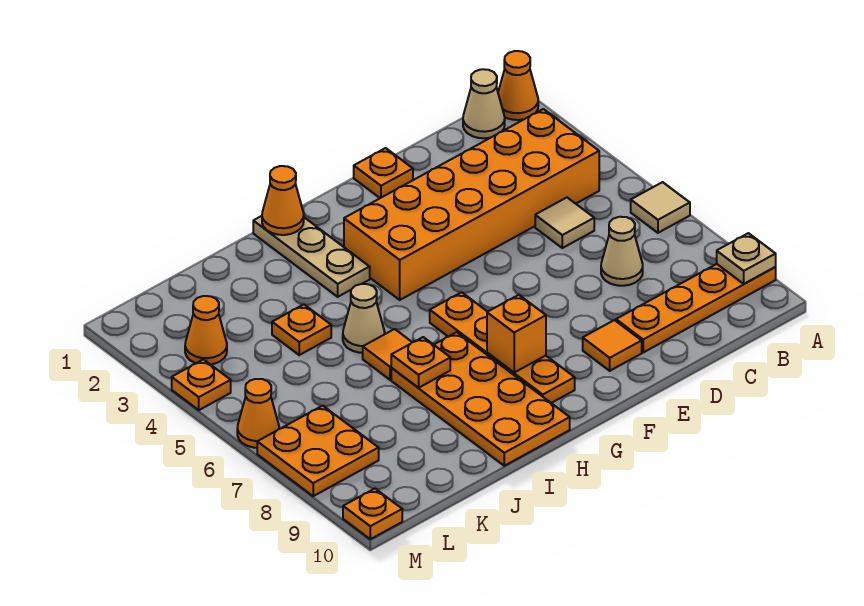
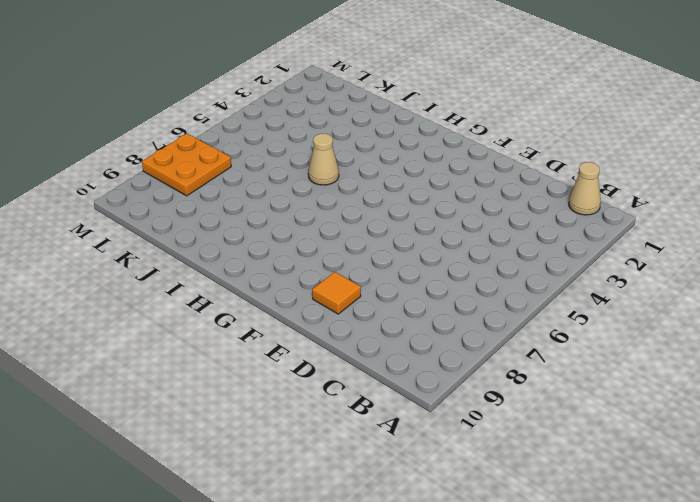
none -> orange cone A1 level 1
none -> tan tile A6 level 1
none -> orange plate A9:D9 level 1

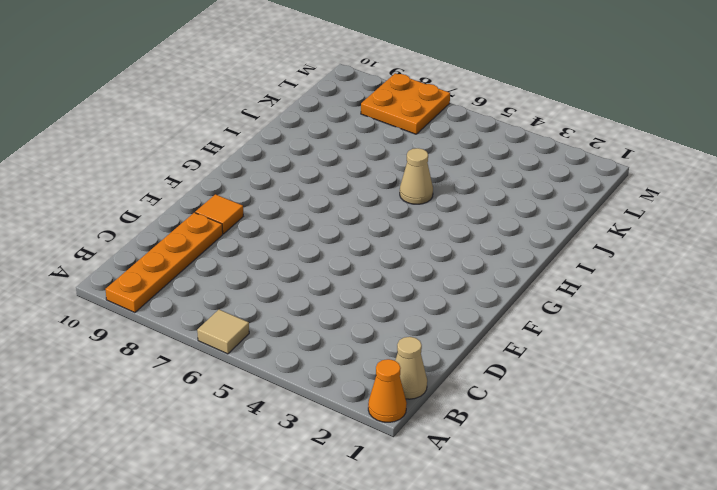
none -> orange brick B3:G4 level 1
none -> tan tile C5 level 1
none -> tan cone C7 level 1

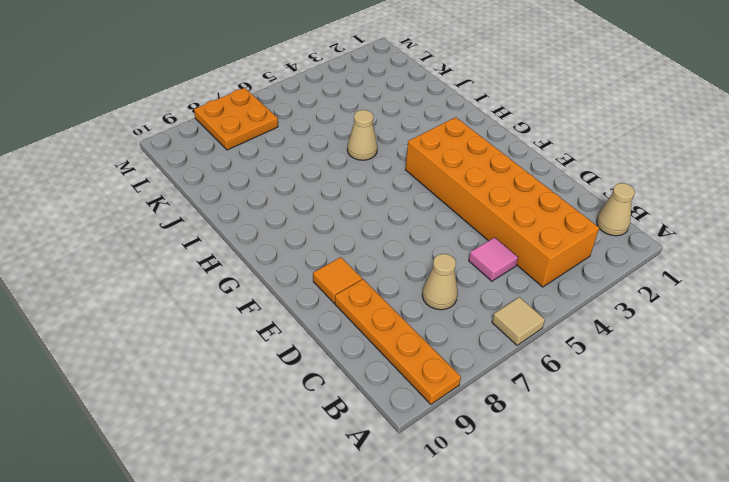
pink tile C5 level 1 -> tan tile C5 level 1
none -> orange cone A1 level 1
none -> orange plate E1 level 1
none -> orange plate G6:G9 level 1

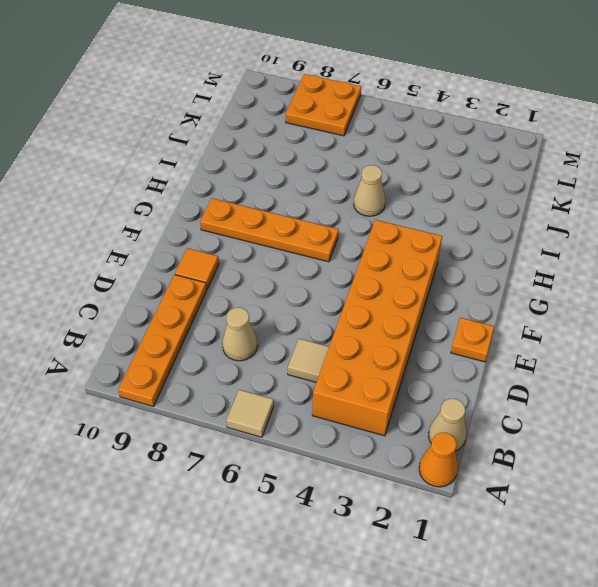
none -> tan plate H1:H3 level 1
none -> orange plate H7:I10 level 1
none -> orange tile I6 level 1

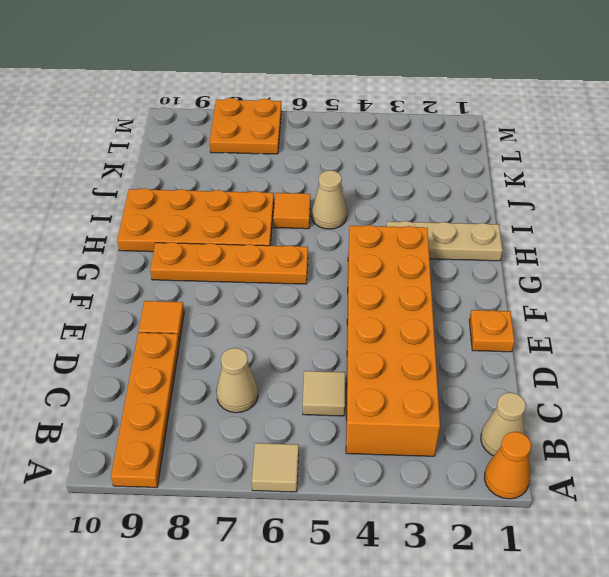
none -> orange plate J4 level 1
none -> orange cone L3 level 1
none -> orange plate M4 level 1

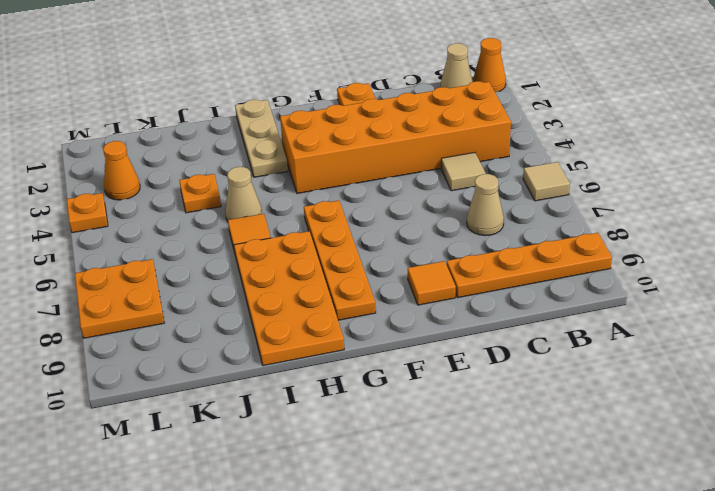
none -> orange cone M6 level 1
none -> orange plate M10 level 1
none -> tan plate A9 level 2

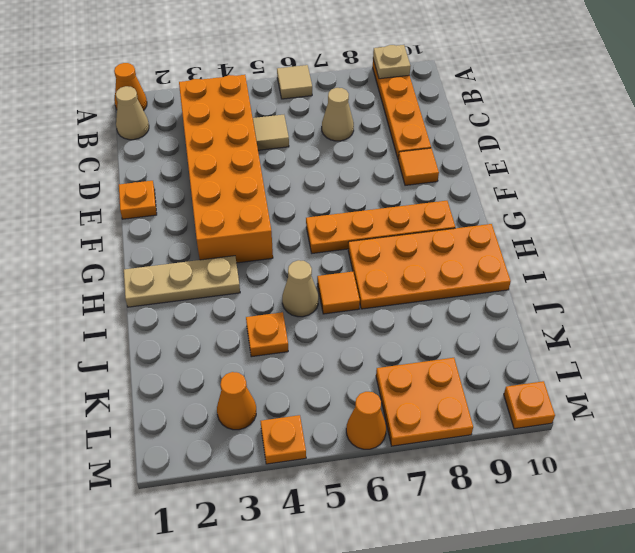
none -> orange brick G8 level 2
none -> orange cone H1 level 2
none -> orange plate I7 level 2

